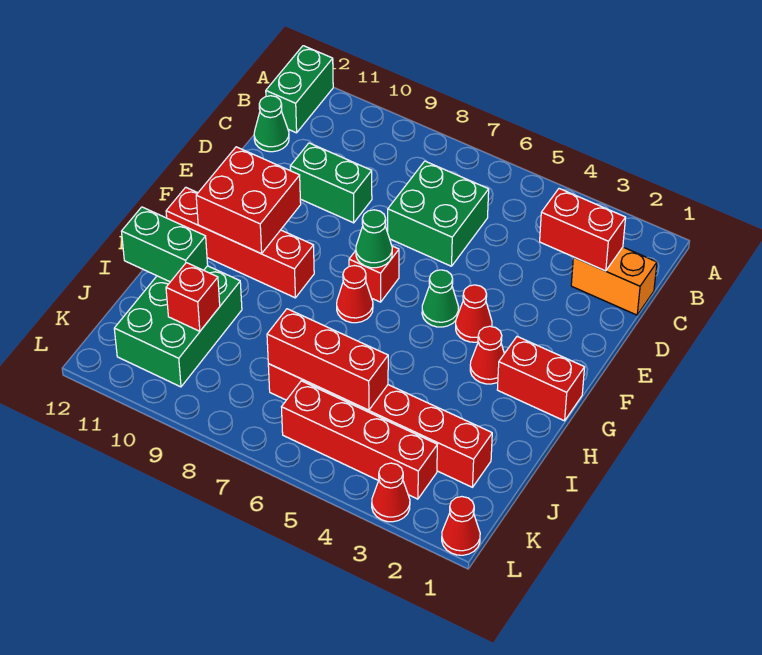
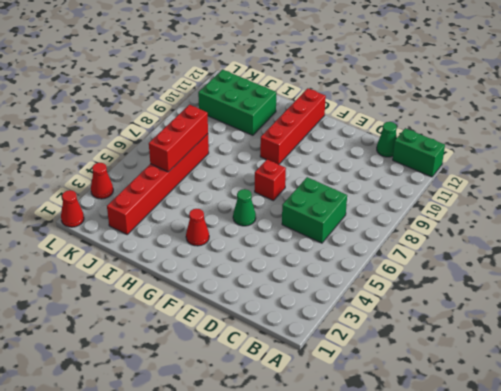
none -> orange brick C1:C2 level 1
none -> green brick D9:D10 level 1
none -> red cone F4 level 1

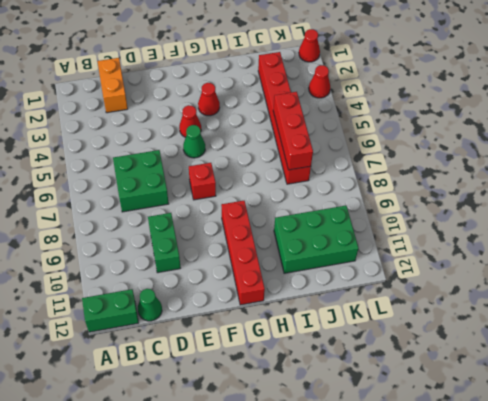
none -> red brick G1:G2 level 1
none -> red cone G7 level 1
none -> red brick K3:K6 level 1

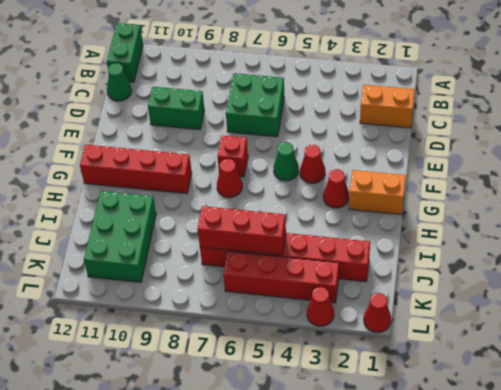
orange brick G1:G2 level 1 -> red brick G1:G2 level 1
none -> red brick C2:C3 level 2
none -> green cone F7 level 2
none -> red brick F10:G11 level 2

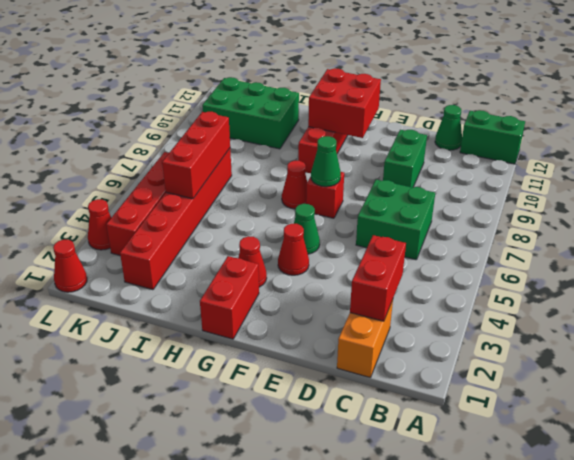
none -> green brick I11:I12 level 2
none -> red brick J10 level 2

